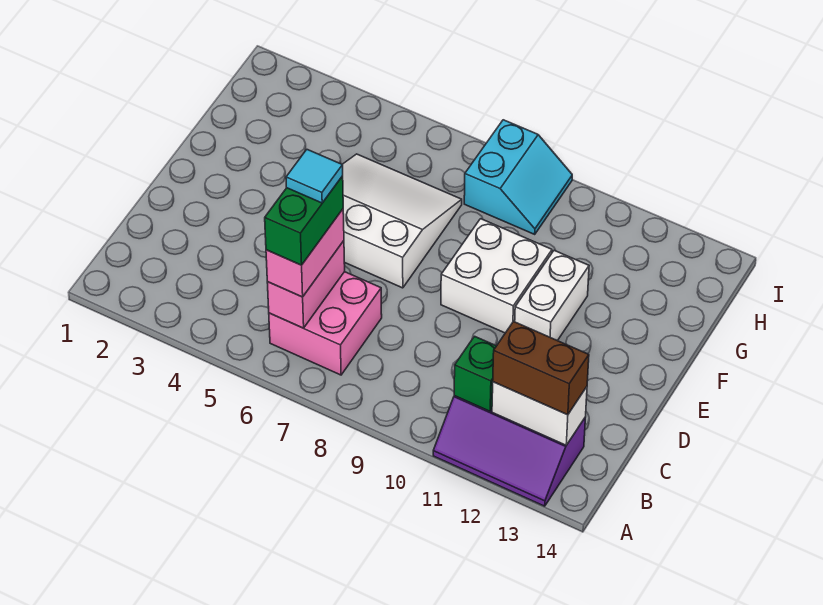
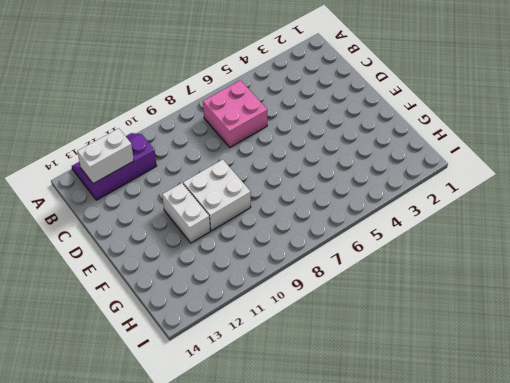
none -> white slope E5:G7 level 1 top E
none -> cyan slope H8:I9 level 1 top 8
none -> pink brick B6:C6 level 2

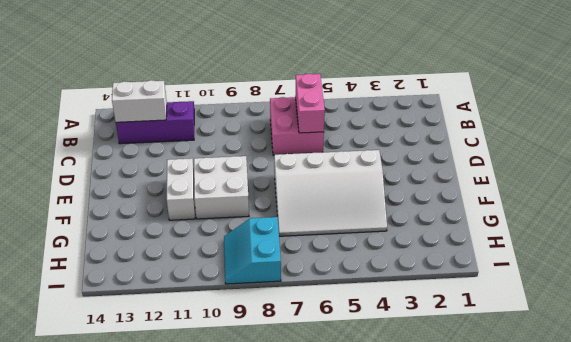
white slope E4:G7 level 1 top E -> white slope E5:G7 level 1 top E
none -> green brick B11 level 2
none -> pink brick B6:C6 level 3
none -> brown brick B12:B13 level 3

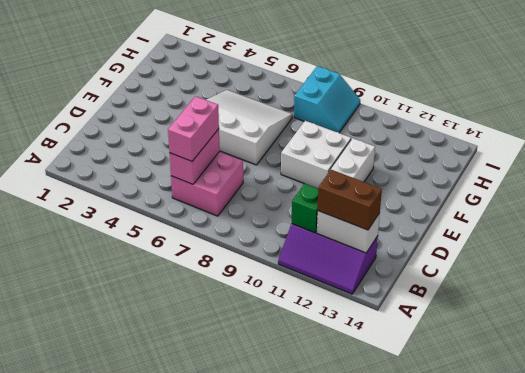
none -> green brick B6:C6 level 4
none -> cyan tile C6 level 5

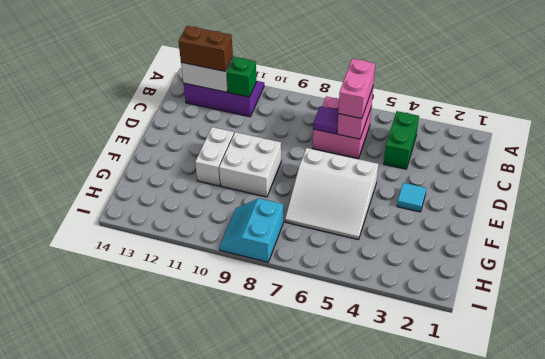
green brick B4:C4 level 1 -> green brick B6:C6 level 4
purple tile C7 level 2 -> none
cyan tile E3 level 1 -> cyan tile C6 level 5

